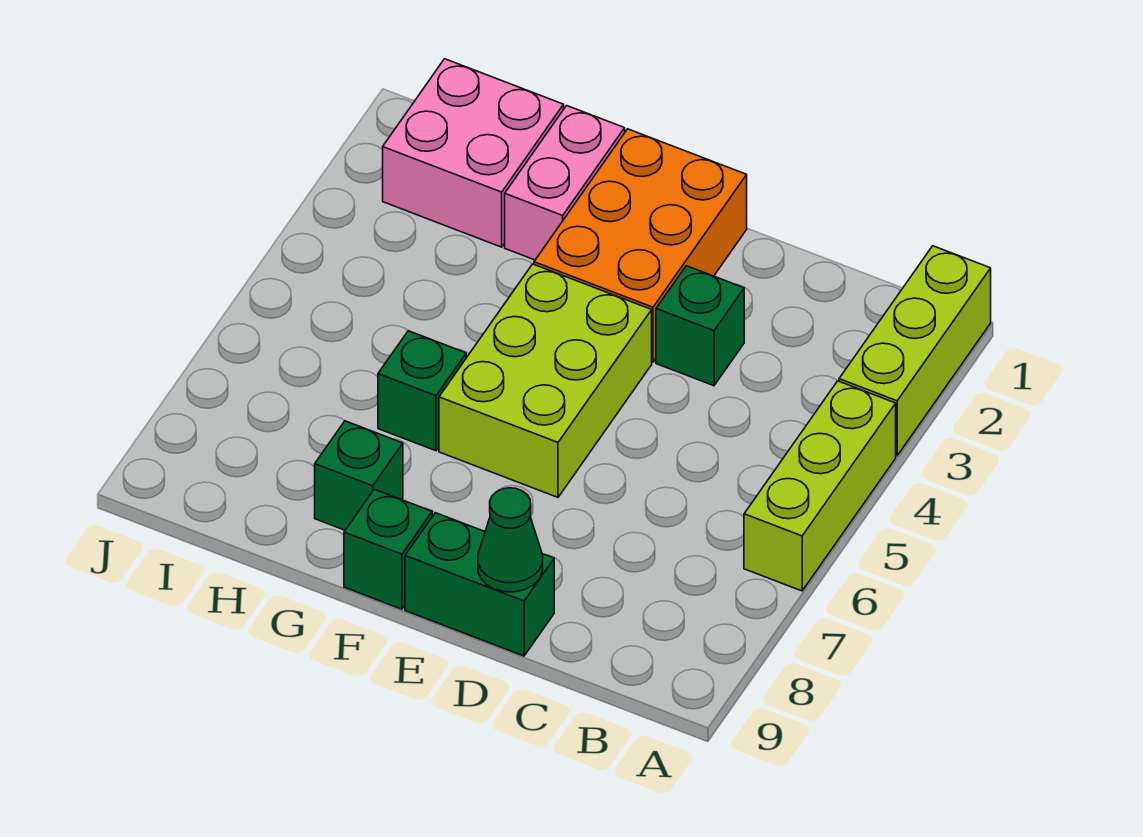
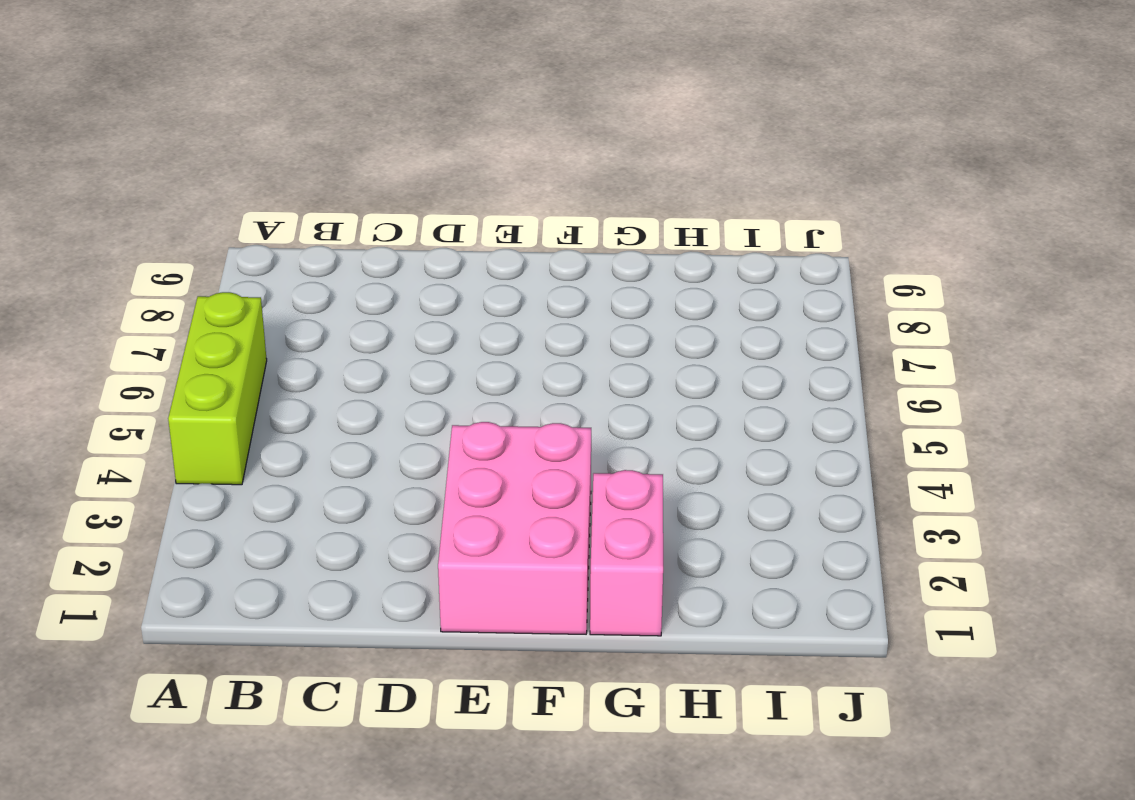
pink brick E1:F3 level 1 -> orange brick E1:F3 level 1
none -> lime brick A1:A3 level 1
none -> green brick D3 level 1
none -> green brick D9:E9 level 1

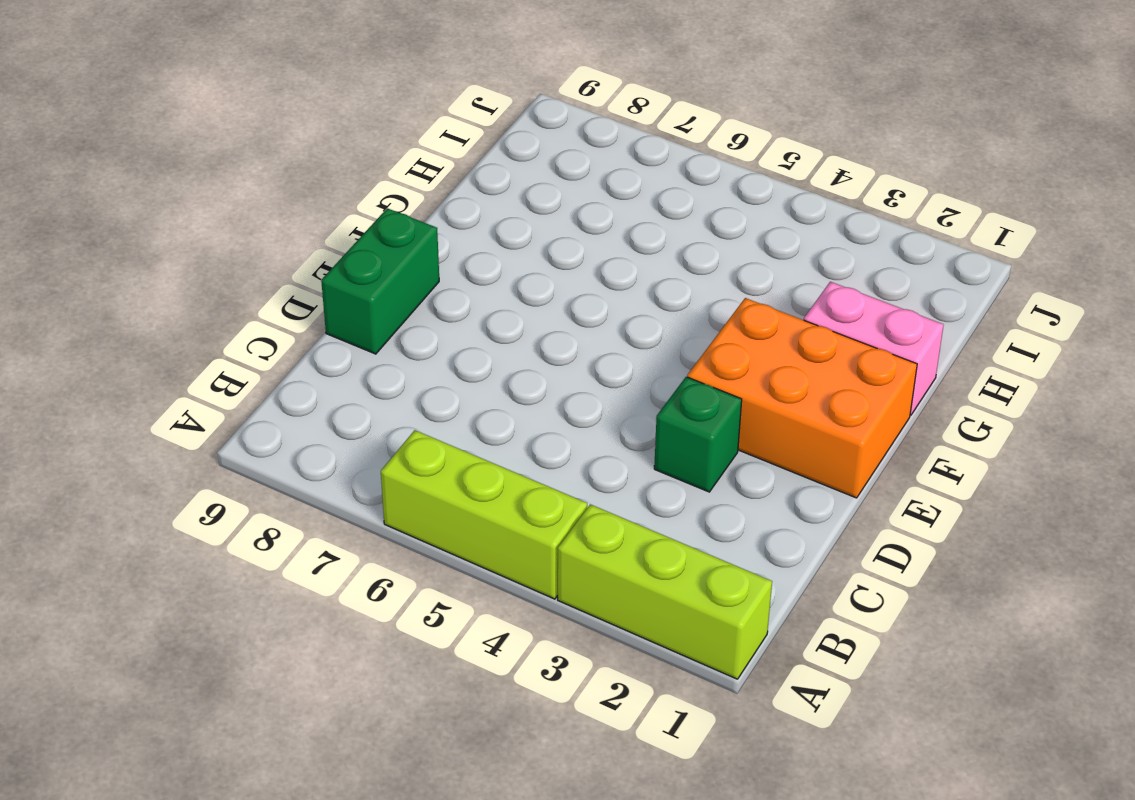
none -> lime brick E4:F6 level 1
none -> green brick F9 level 1
none -> green brick G6 level 1

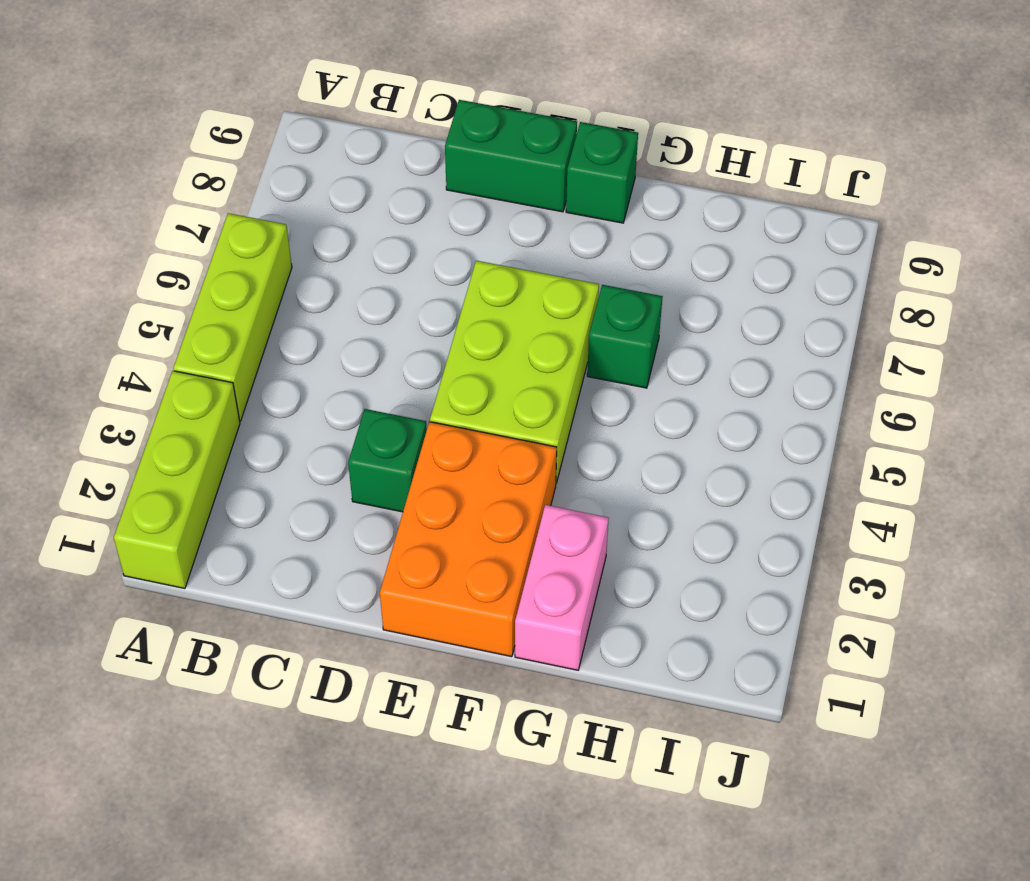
none -> green brick G8 level 1
none -> pink brick H1:I2 level 1
none -> green cone D9 level 2

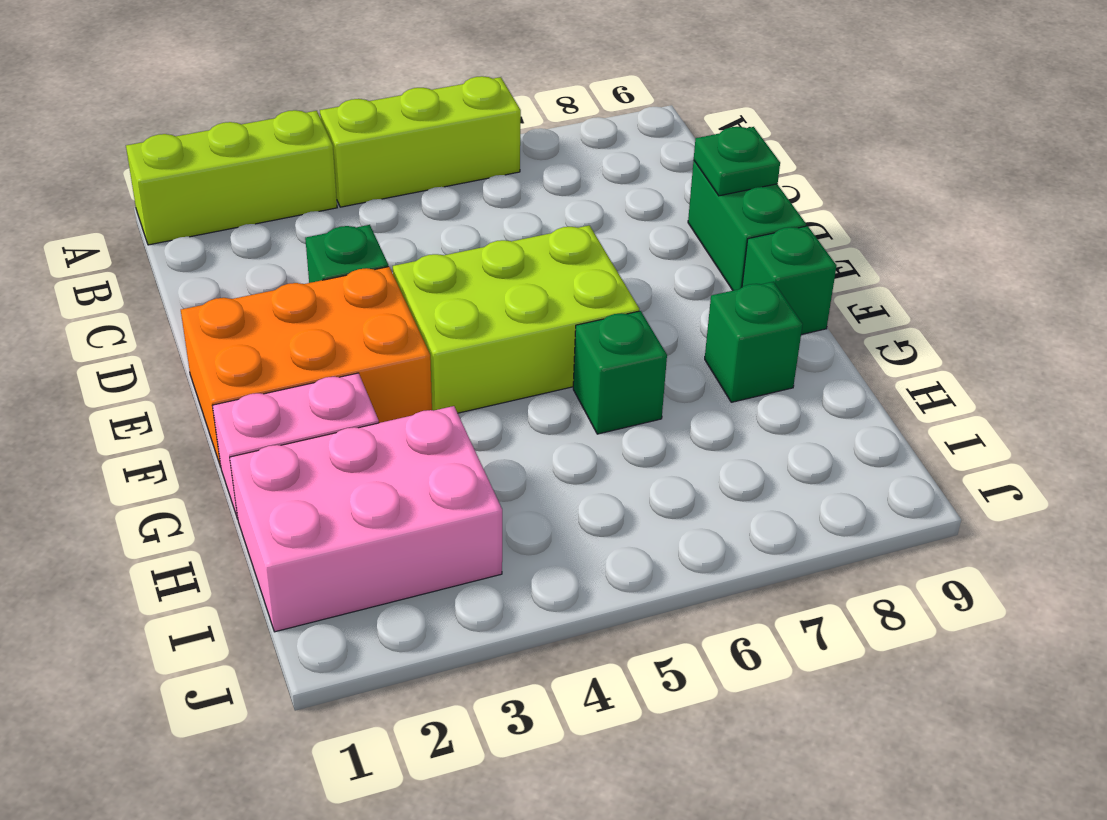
green plate D9 level 2 -> green cone D9 level 2
pink brick H1:I3 level 1 -> pink brick H1:I2 level 1

